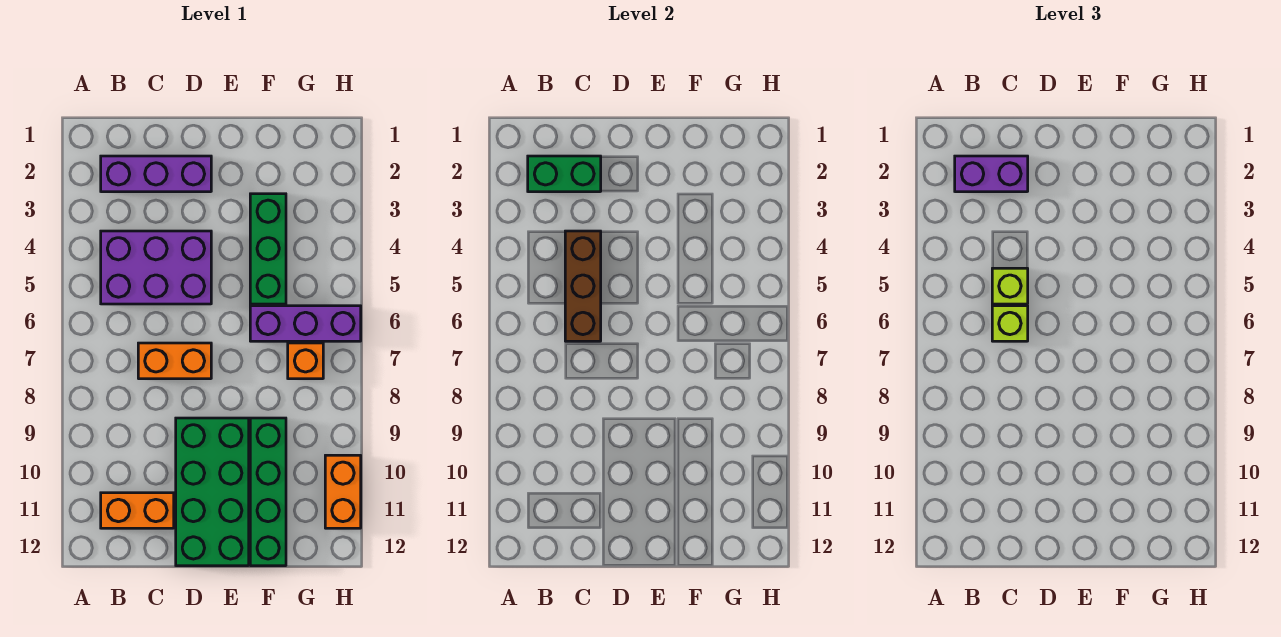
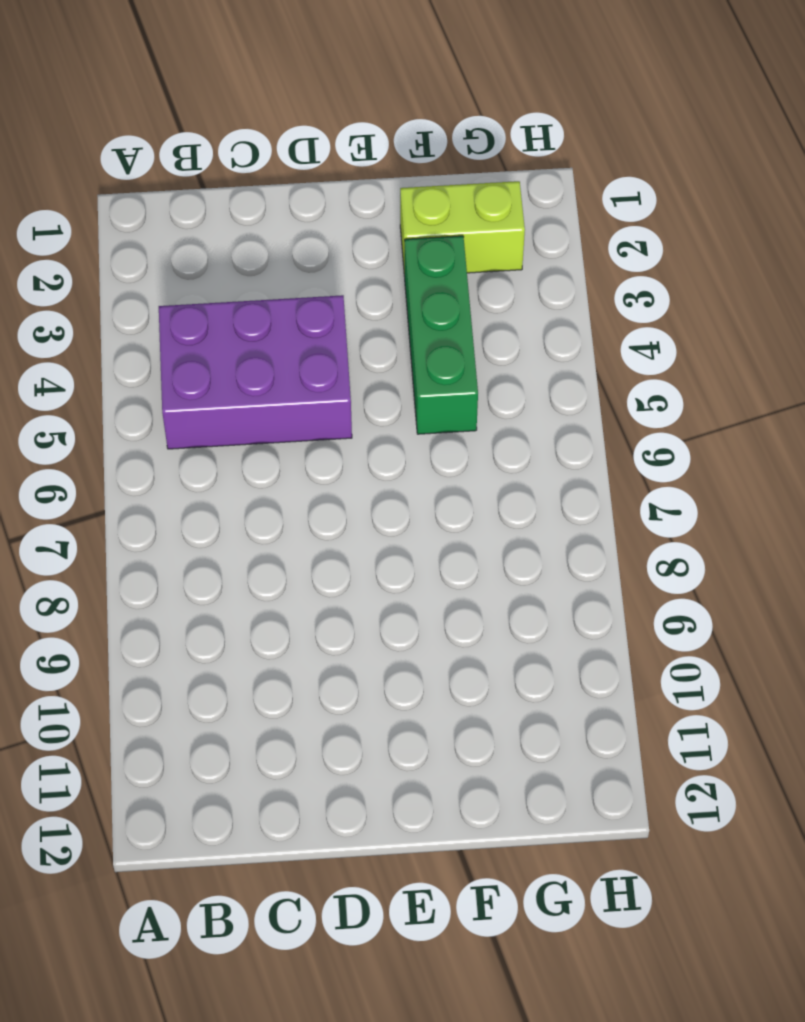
lime brick F2:G2 level 1 -> none
none -> purple brick B2:D2 level 1
none -> orange brick B11:C11 level 1
none -> orange brick C7:D7 level 1

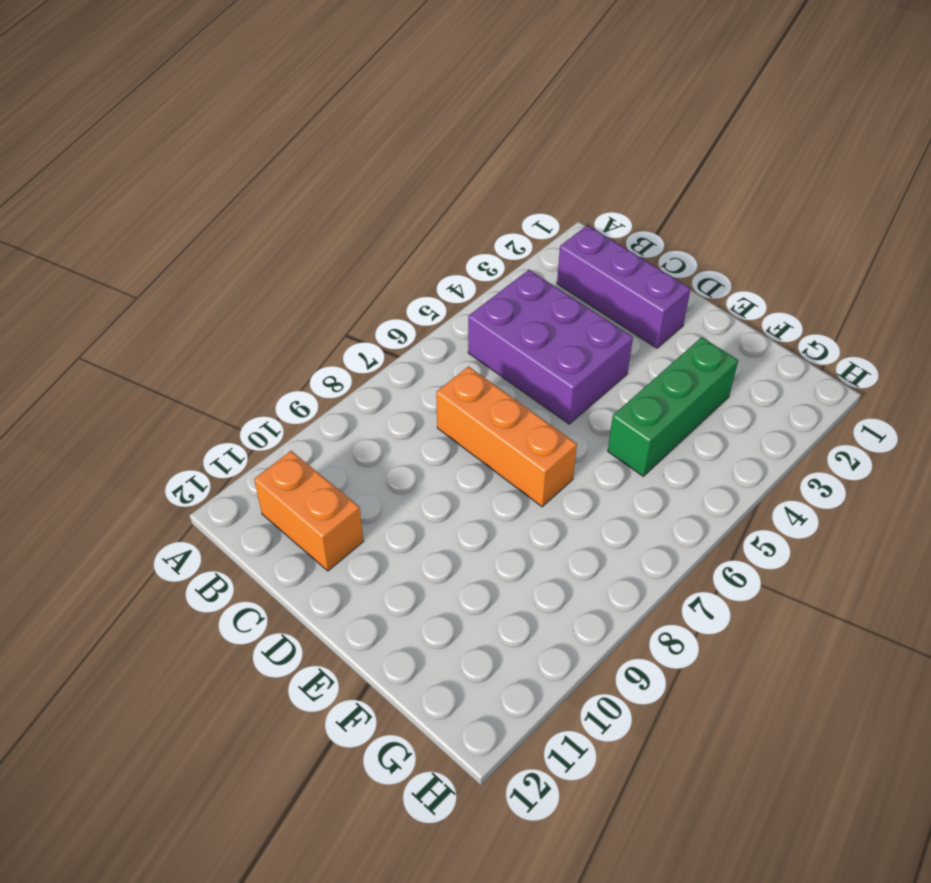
orange brick C7:E7 level 1 -> orange brick C7:D7 level 1
none -> green brick D9:E12 level 1
none -> purple brick F6:H6 level 1
none -> green brick F9:F12 level 1

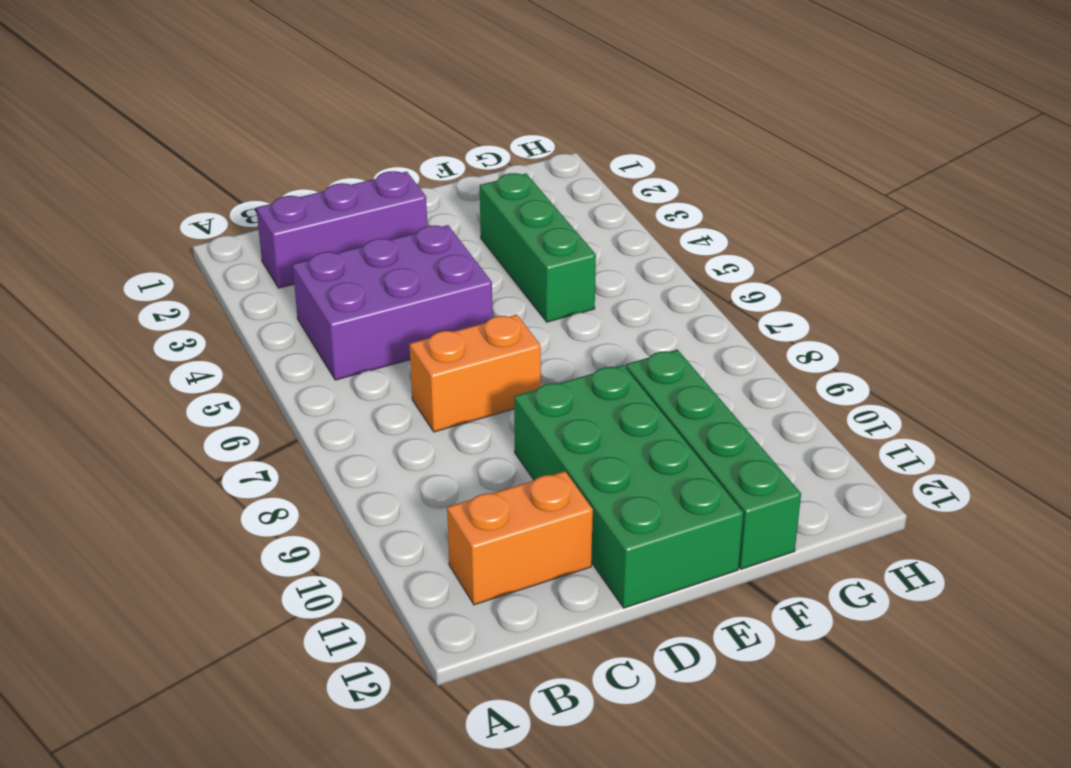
none -> purple brick F6:H6 level 1
none -> orange brick G7 level 1
none -> orange brick H10:H11 level 1

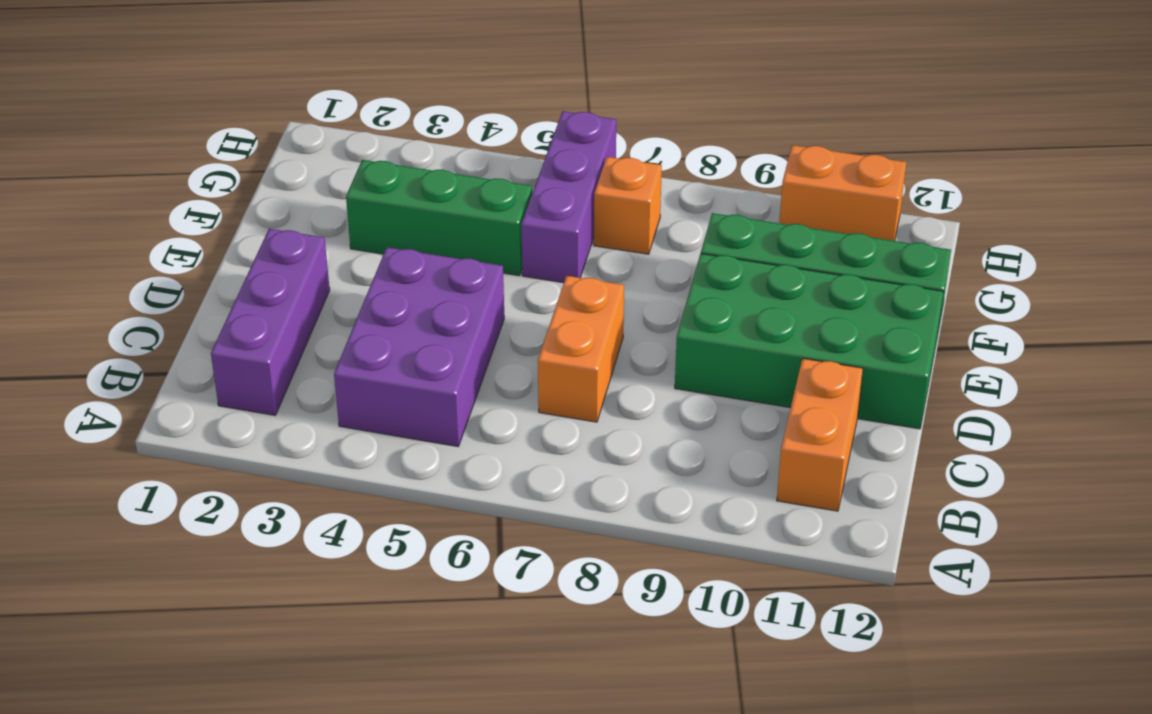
none -> green brick B2:C2 level 2
none -> brown brick C4:C6 level 2
none -> purple brick B2:C2 level 3

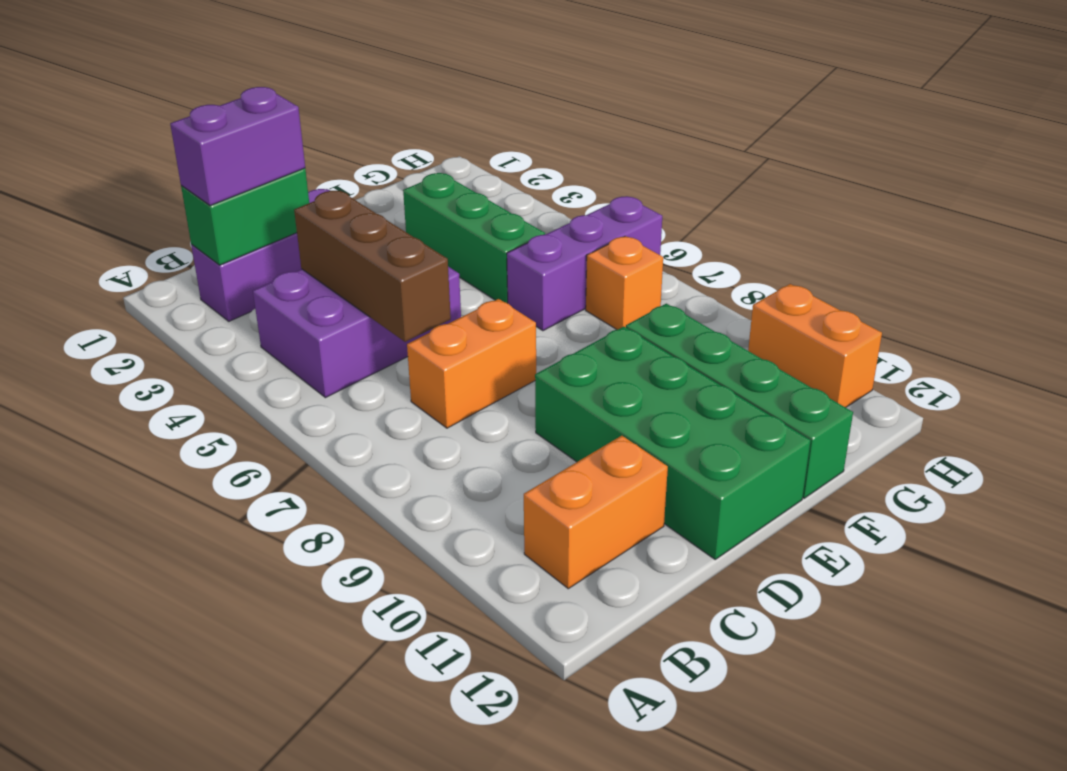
none -> lime brick C5 level 3
none -> lime brick C6 level 3

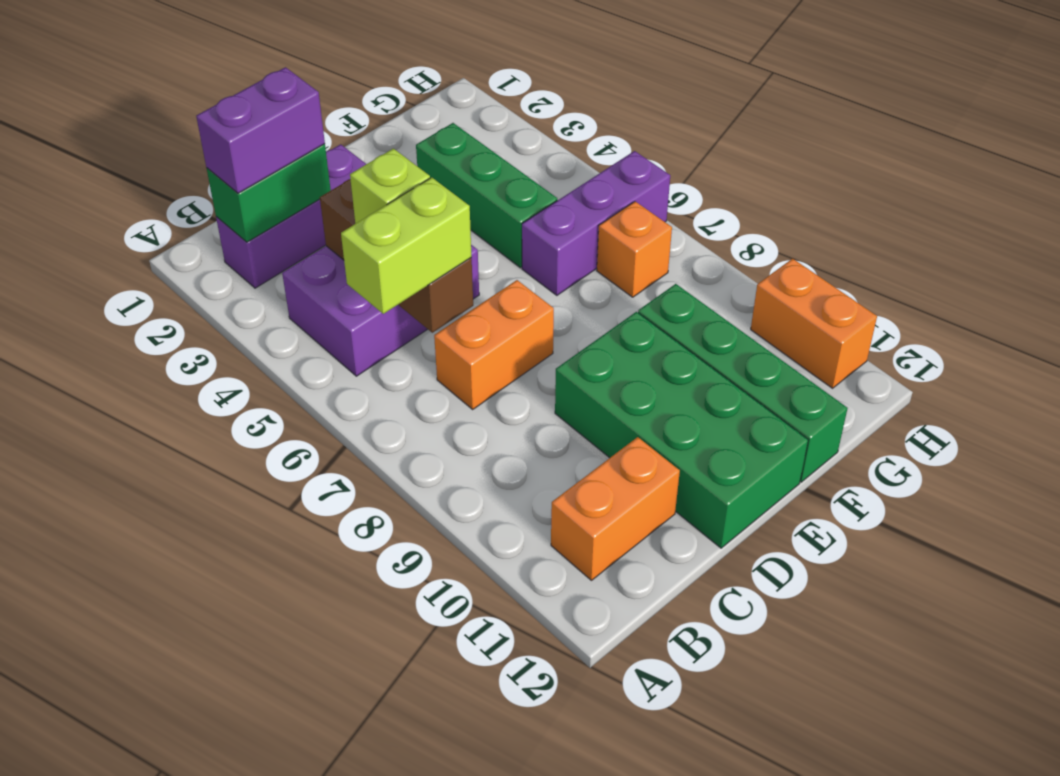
lime brick B6:C6 level 3 -> lime brick C6 level 3

